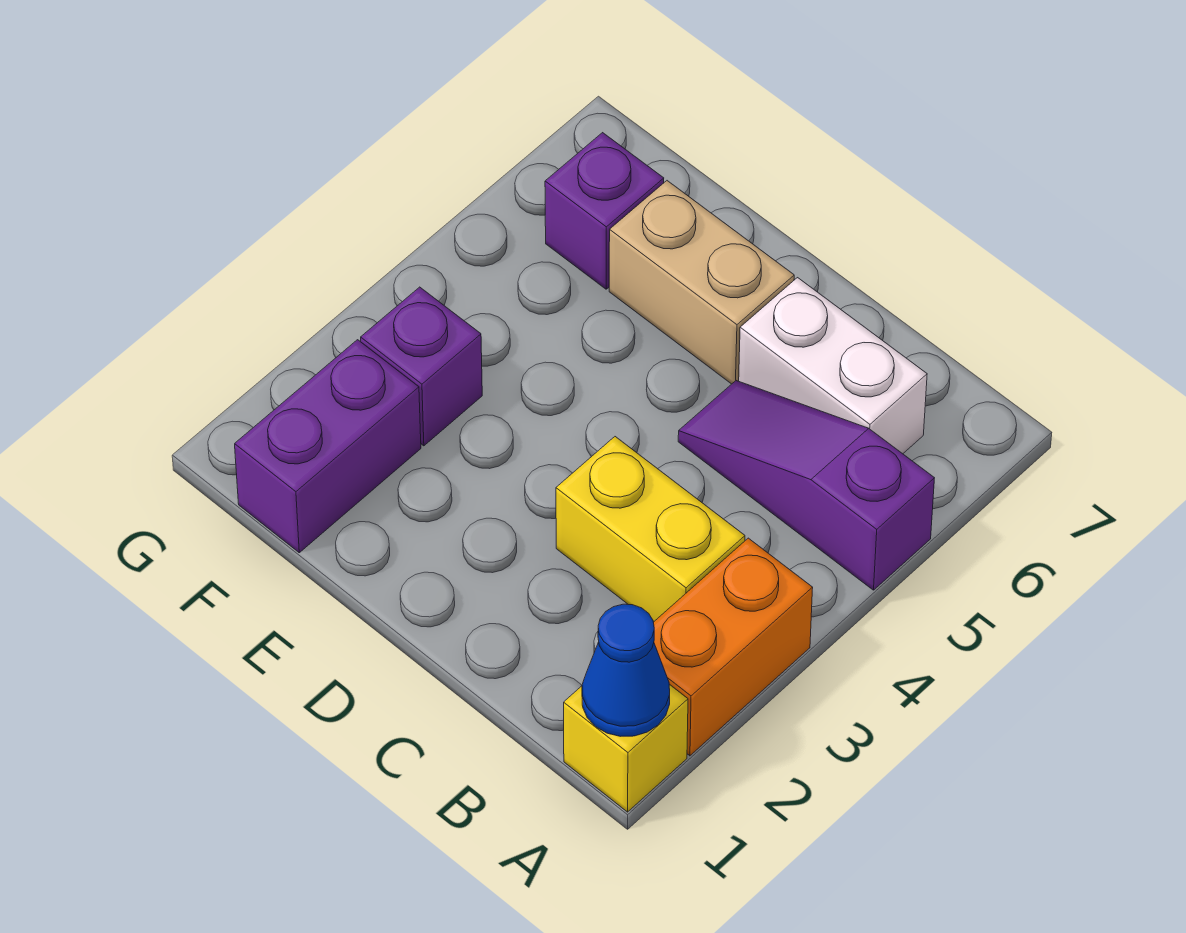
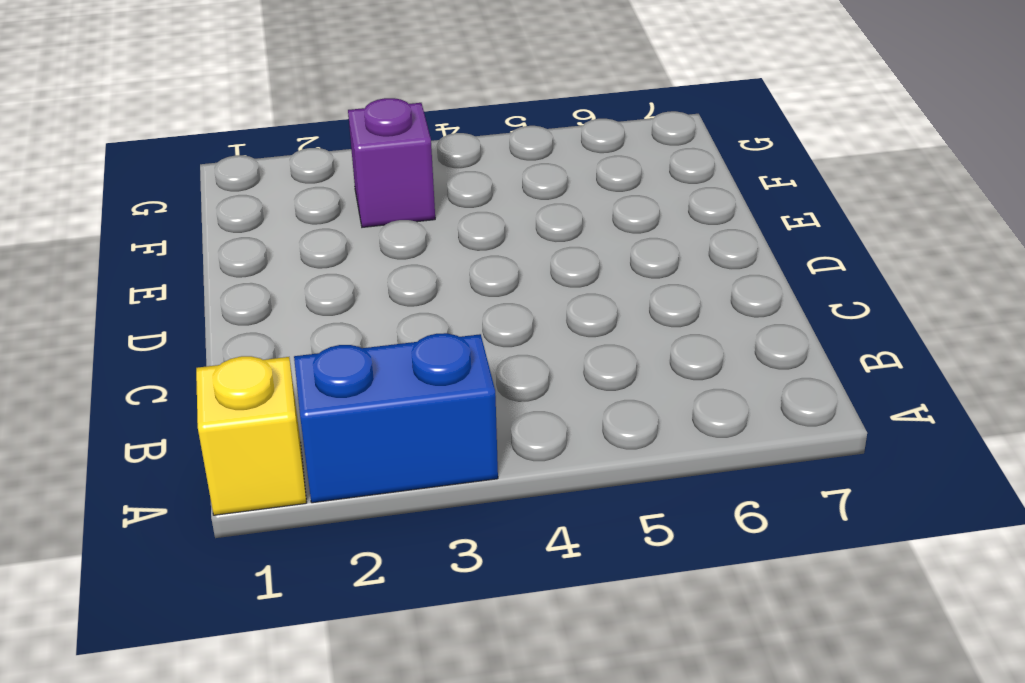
blue brick A2:A3 level 1 -> orange brick A2:A3 level 1
none -> purple slope A5:C5 level 1 top A
none -> yellow brick B3:C3 level 1

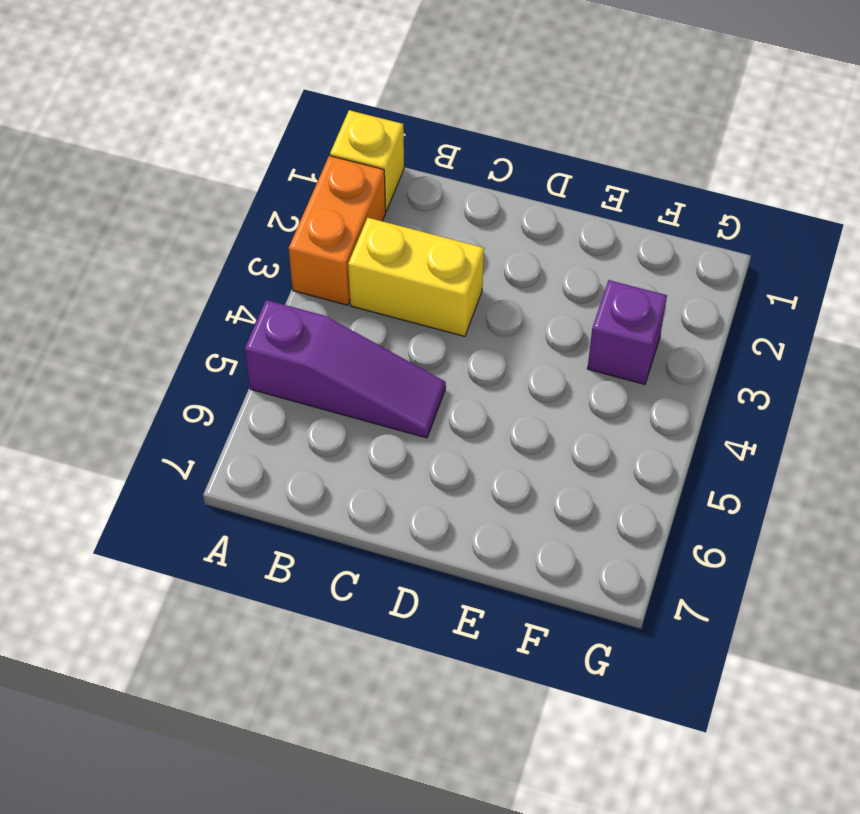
none -> white brick B6:C6 level 1
none -> tan brick D6:E6 level 1

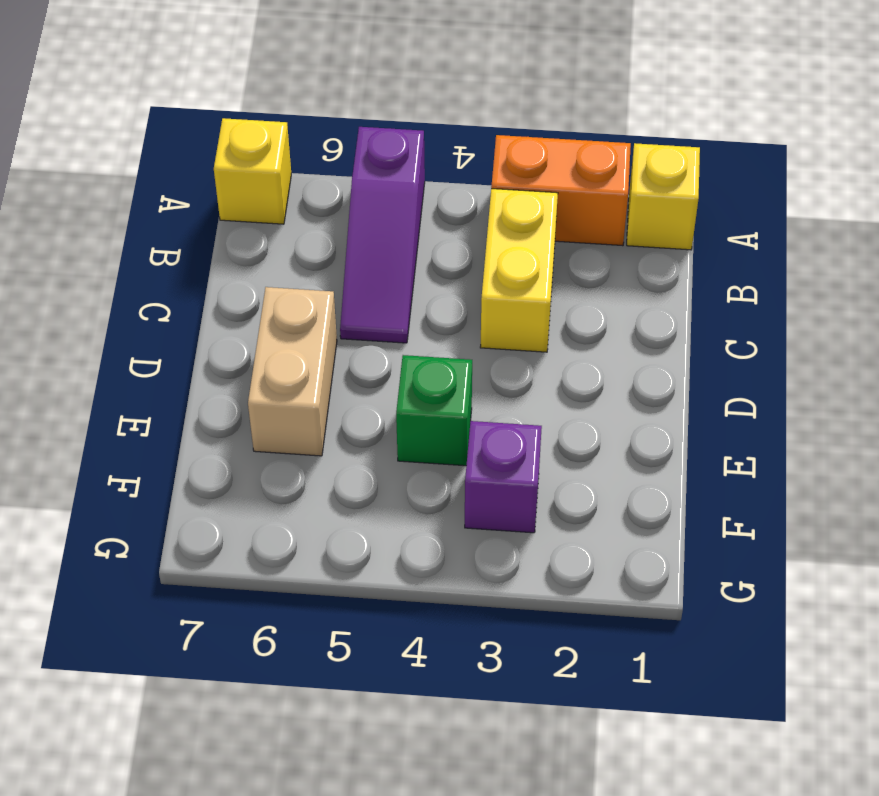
yellow brick A7 level 1 -> none
green brick E4 level 1 -> none
none -> white brick B6:C6 level 1
none -> purple brick F1:F2 level 1

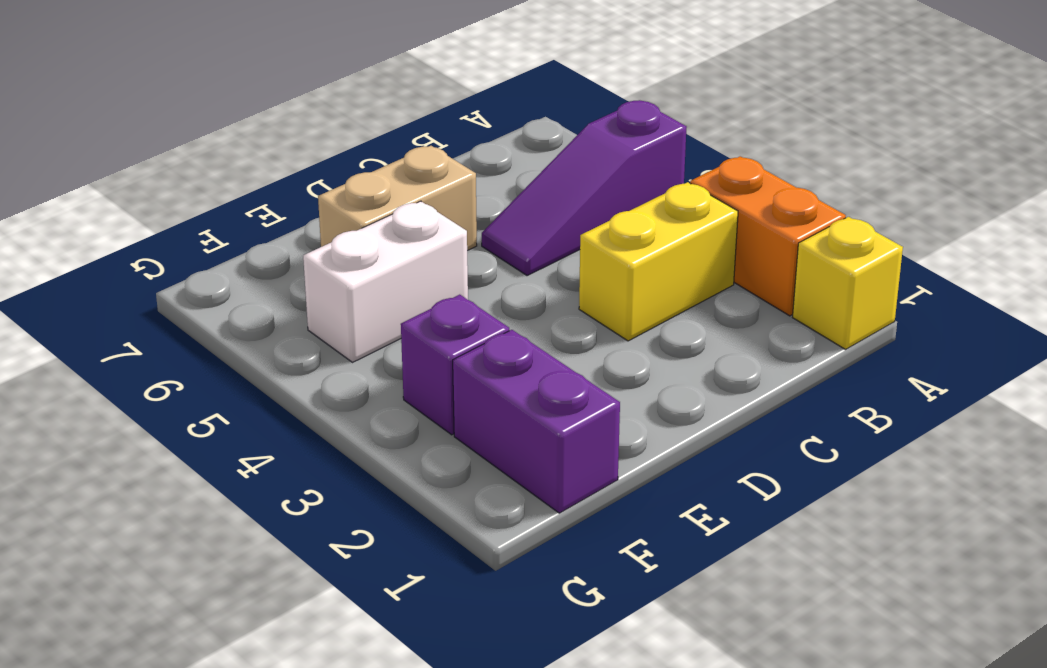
white brick E5:F5 level 1 -> white brick B6:C6 level 1
none -> purple brick F6 level 1
none -> blue cone A1 level 2

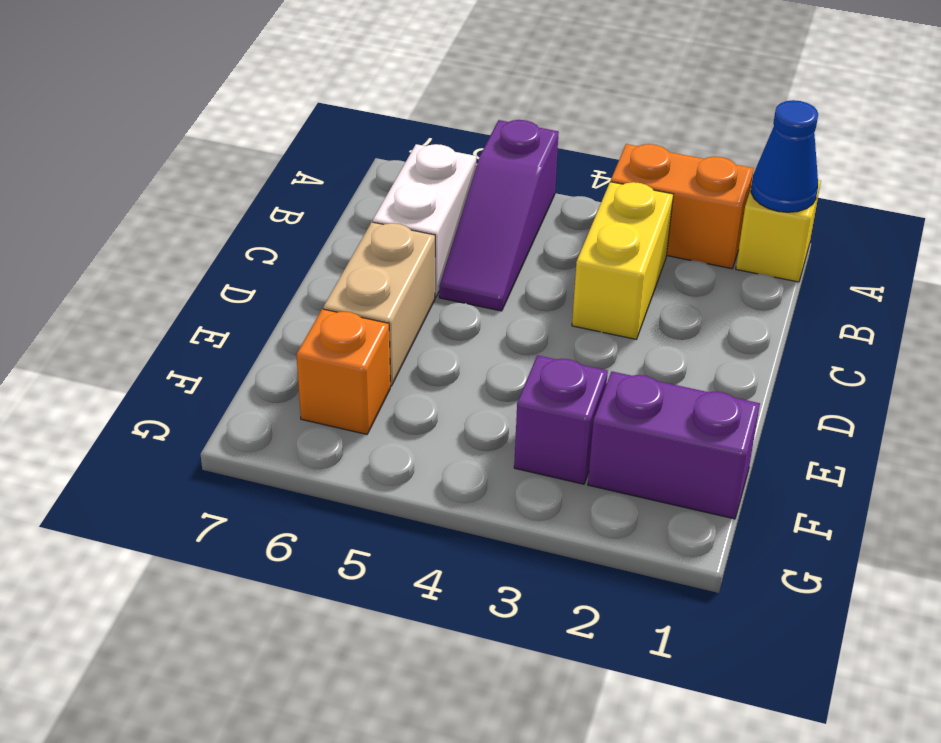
orange brick F6 level 1 -> purple brick F6 level 1

